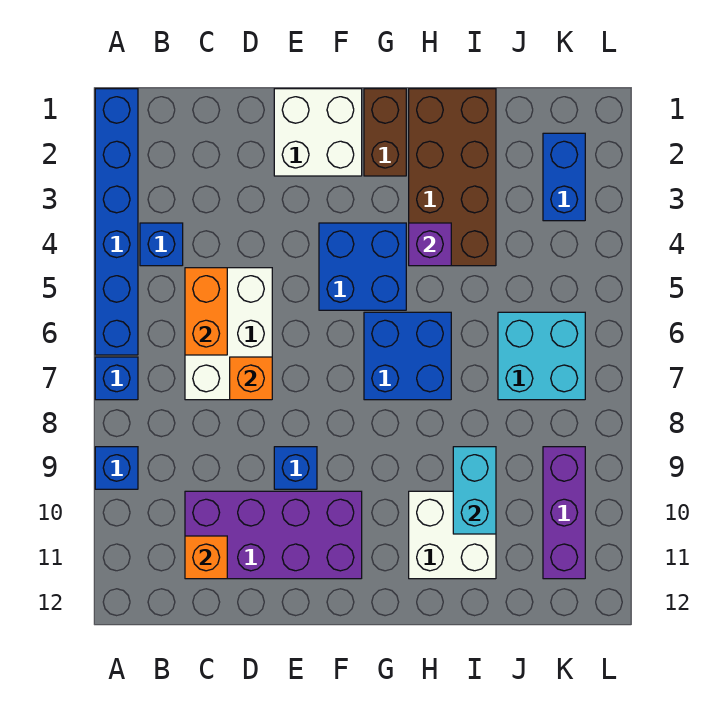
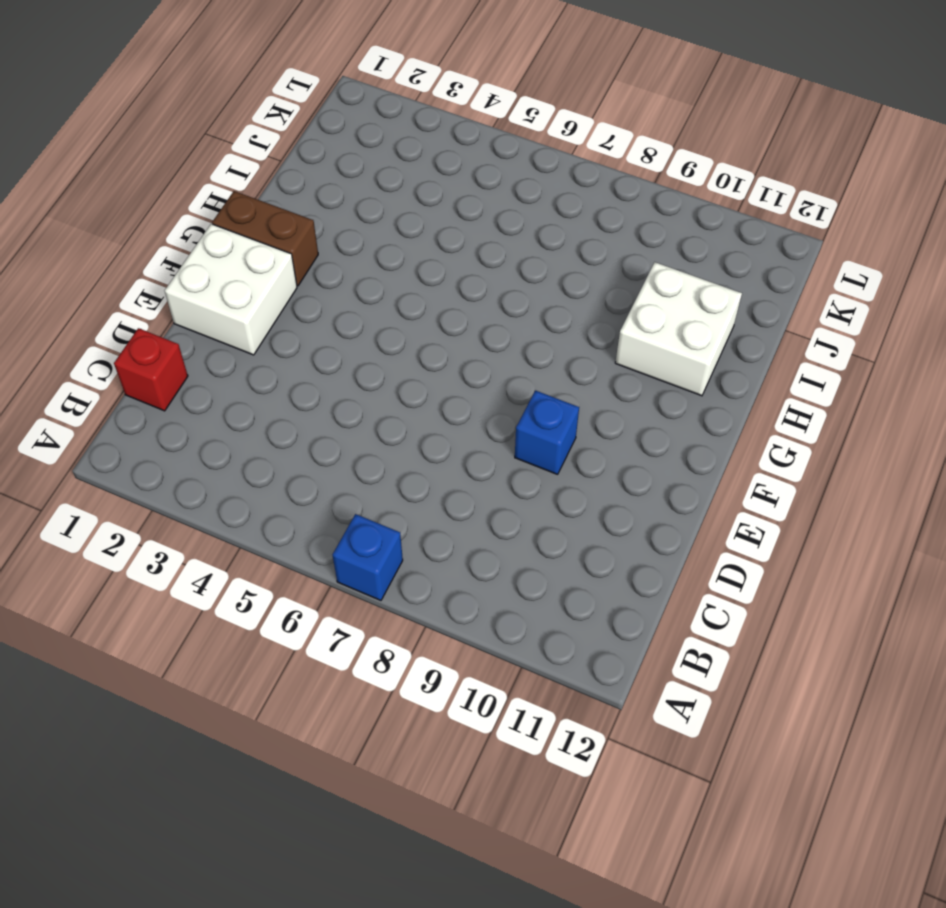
red brick C1 level 1 -> none
none -> blue brick A1:A6 level 1
none -> blue brick A9 level 1
none -> blue brick B4 level 1

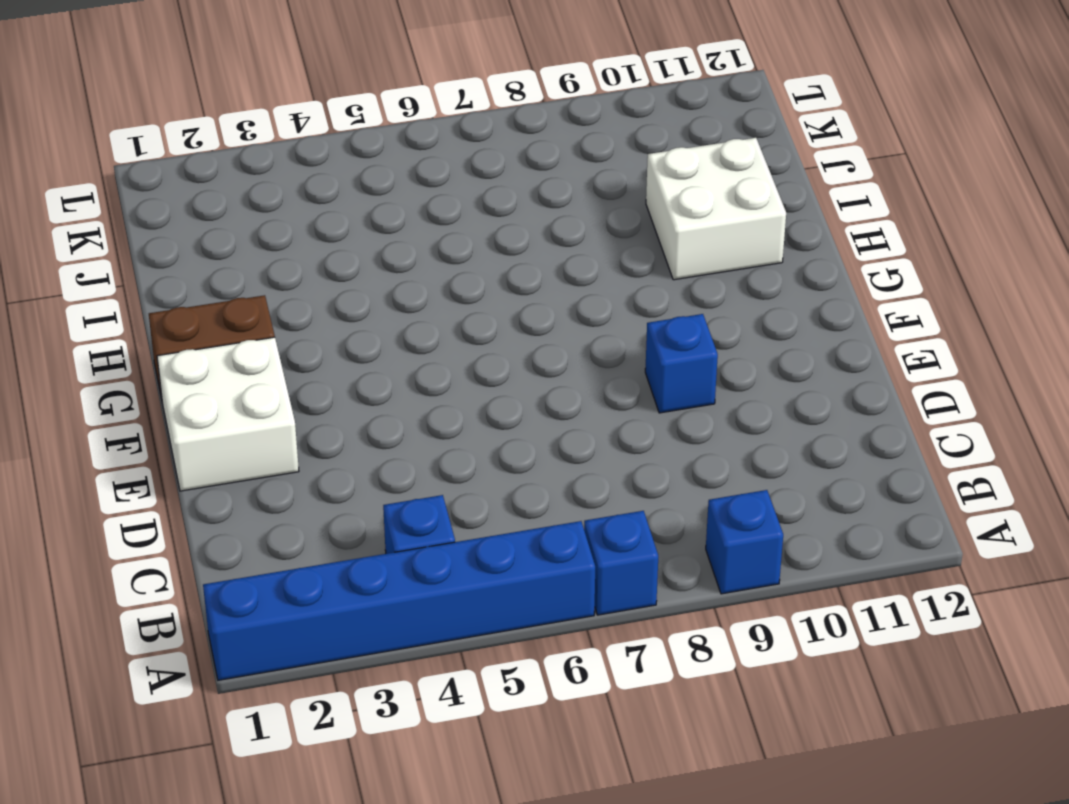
none -> white brick C5:D7 level 1
none -> purple brick C10:F11 level 1
none -> blue brick F4:G5 level 1

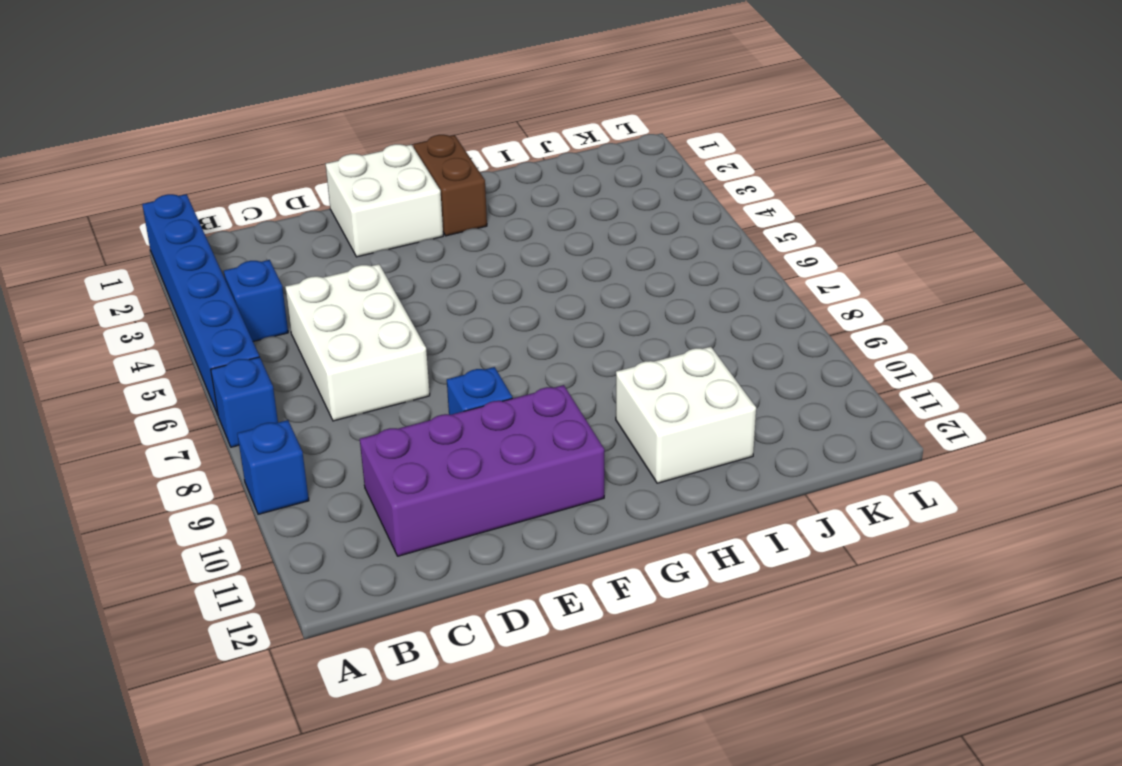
none -> blue brick F4:G5 level 1
none -> blue brick G6:H7 level 1
none -> brown brick H1:I4 level 1

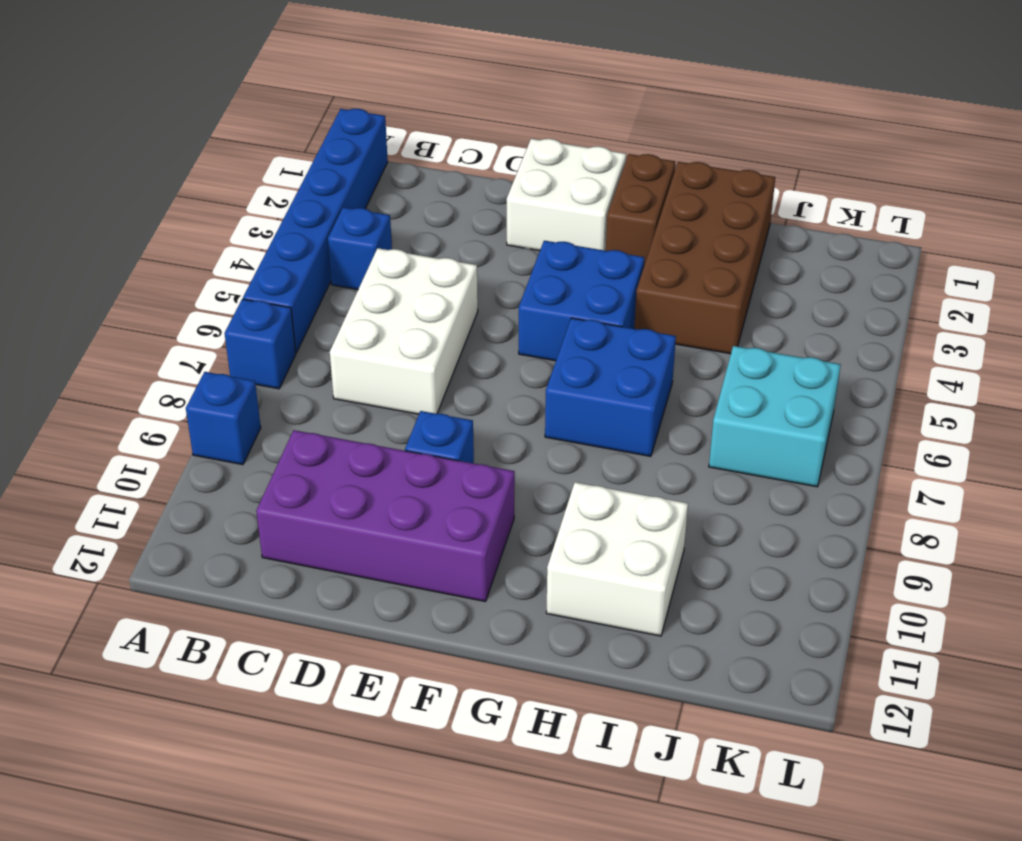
none -> blue brick K2:K3 level 1
none -> purple brick K9:K11 level 1
none -> orange brick C5:C6 level 2

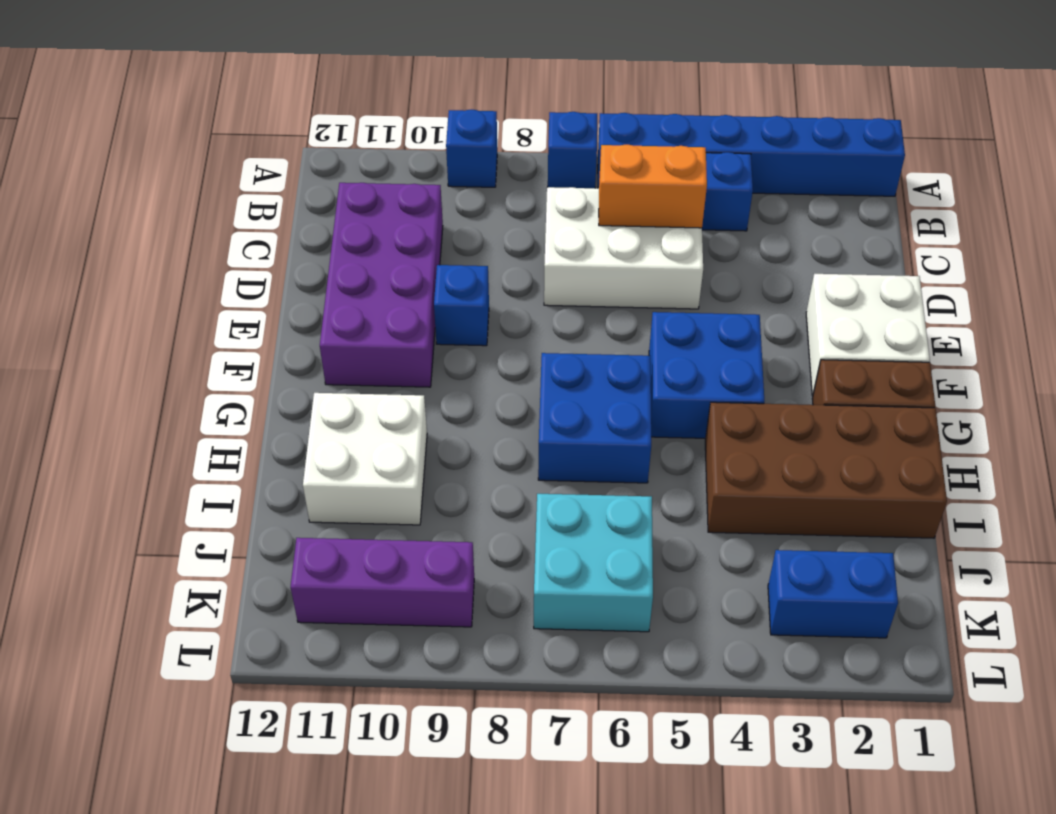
none -> orange brick C11 level 2
none -> orange brick D7 level 2
none -> purple brick H4 level 2

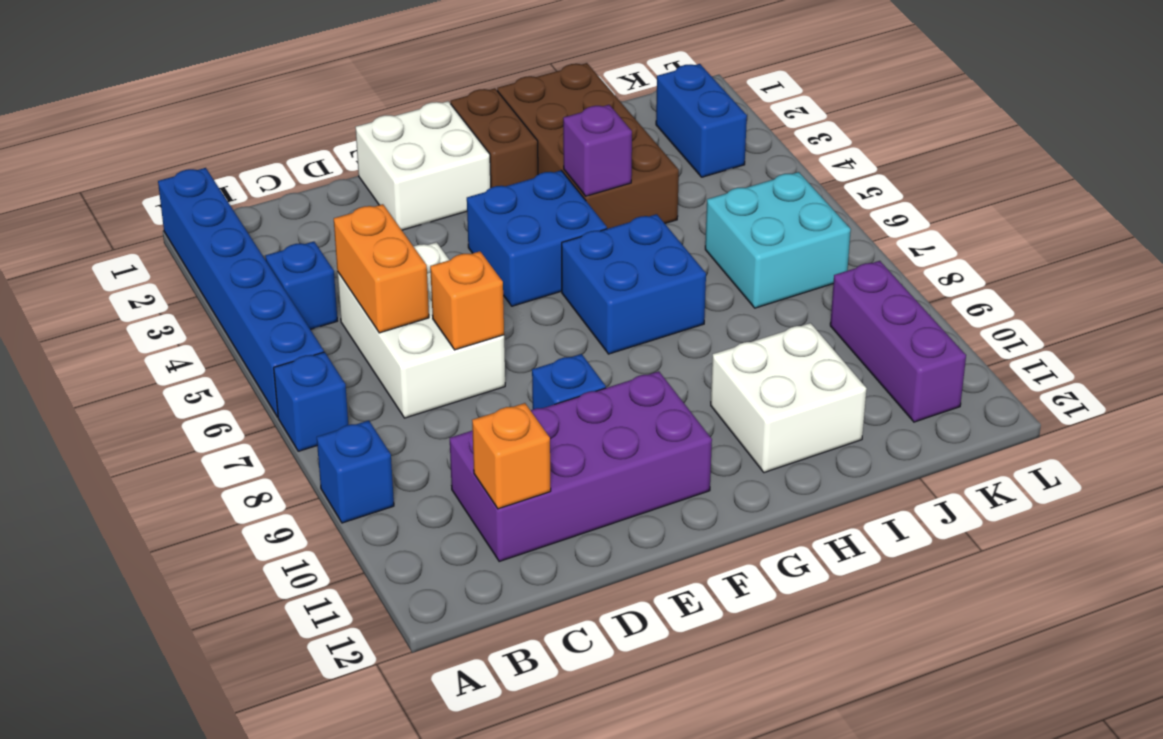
none -> cyan brick I9:I10 level 2

